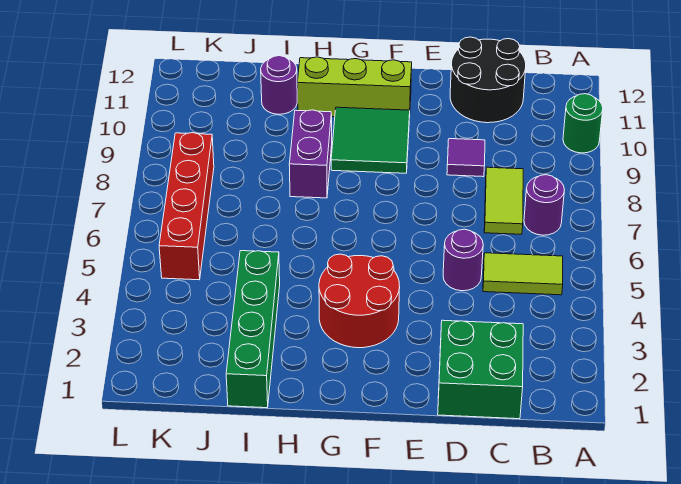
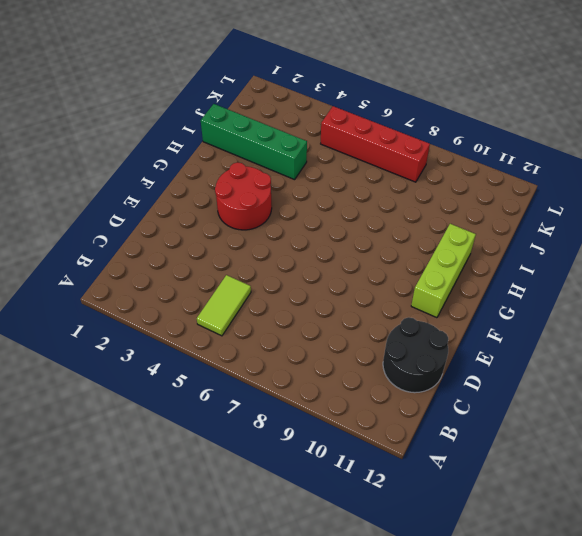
none -> green round brick A10 level 1
none -> purple round brick B7 level 1
none -> green brick C1:D2 level 1

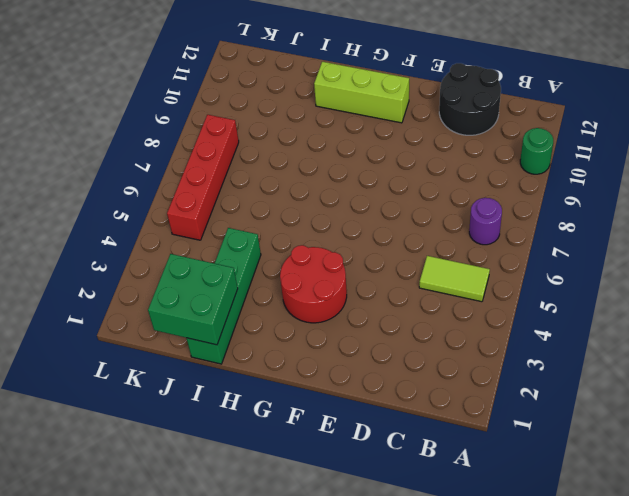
green brick I1:J2 level 2 -> green brick C1:D2 level 1
none -> lime tile C7:C8 level 1
none -> purple round brick D5 level 1
none -> purple tile D9 level 1

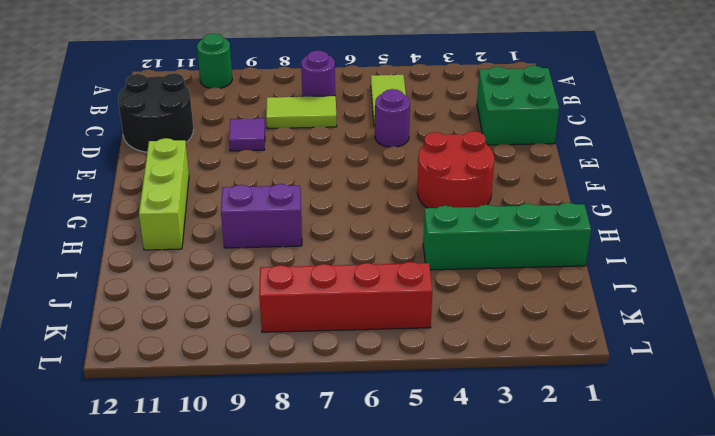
none -> green tile F9:G10 level 1
none -> purple round brick I11 level 1

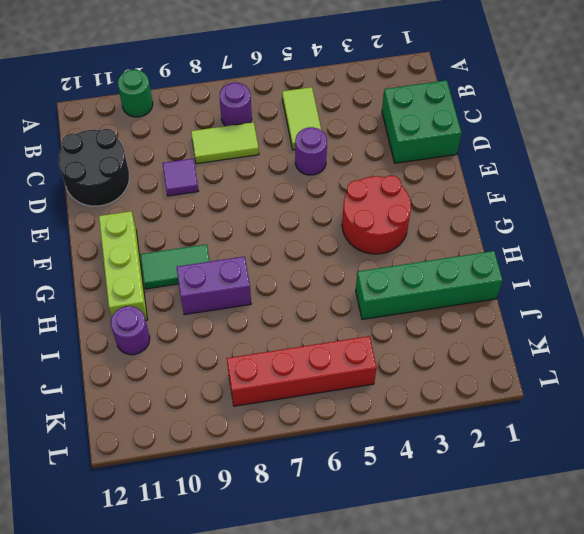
green tile G9:G10 level 1 -> green tile F9:G10 level 1

